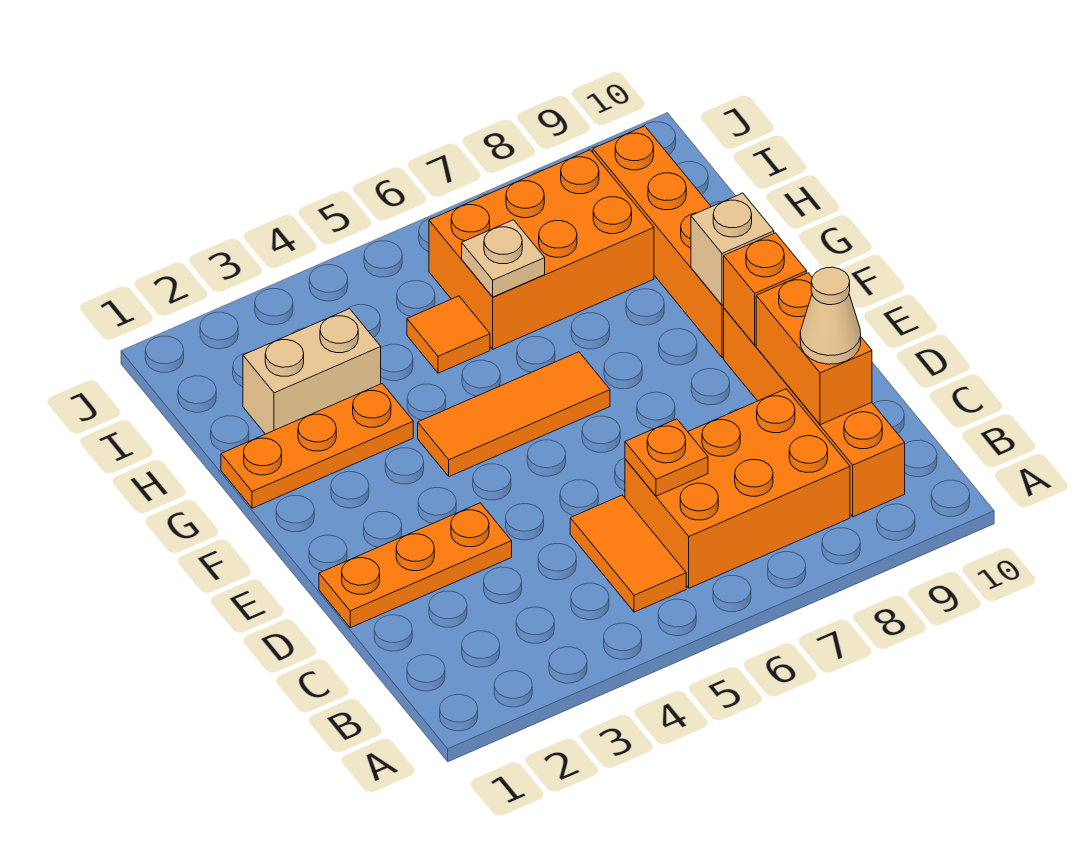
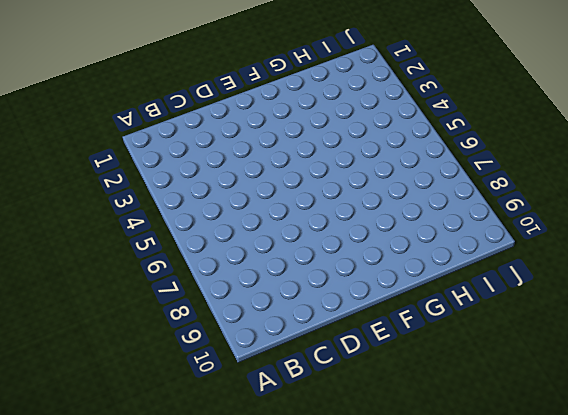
none -> orange tile B5:C5 level 1
none -> orange brick B6:C8 level 1
none -> orange brick B9:E9 level 1

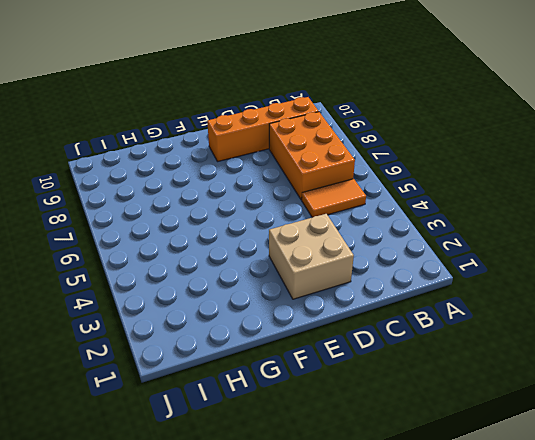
tan brick D2:E3 level 1 -> orange plate D1:D3 level 1
none -> orange tile F4:F6 level 1
none -> orange brick F9:I9 level 1
none -> orange plate G1:G3 level 1

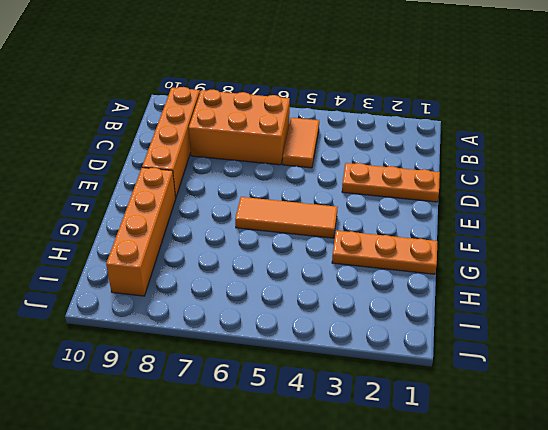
none -> tan brick H2:H3 level 1
none -> orange tile H5 level 1
none -> orange brick H6:I8 level 1

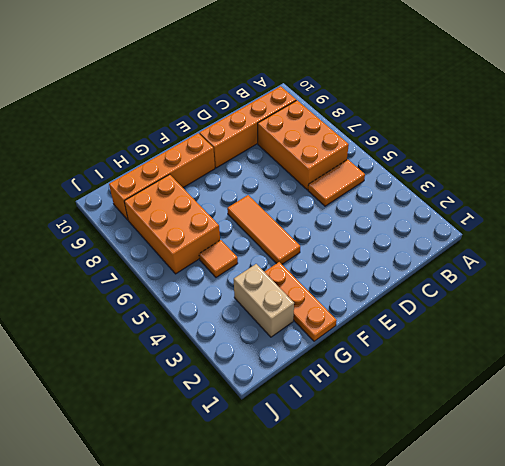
none -> orange plate D1:D3 level 1
none -> orange plate C6 level 2
none -> orange brick C9:D9 level 2

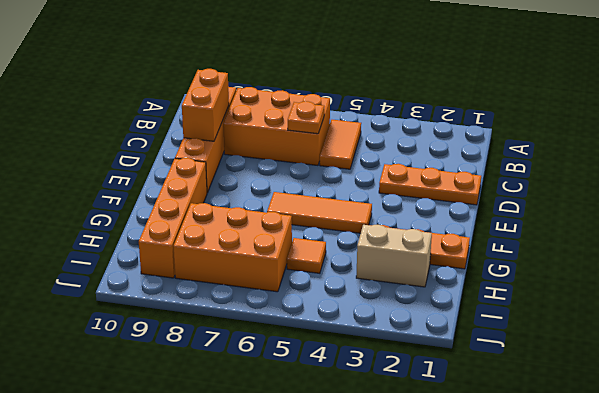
none -> orange brick E9 level 2
none -> tan brick F9 level 2
none -> tan plate H6 level 2

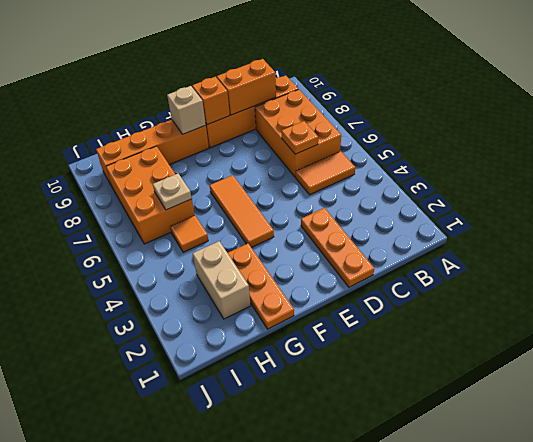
none -> tan cone C9 level 3

